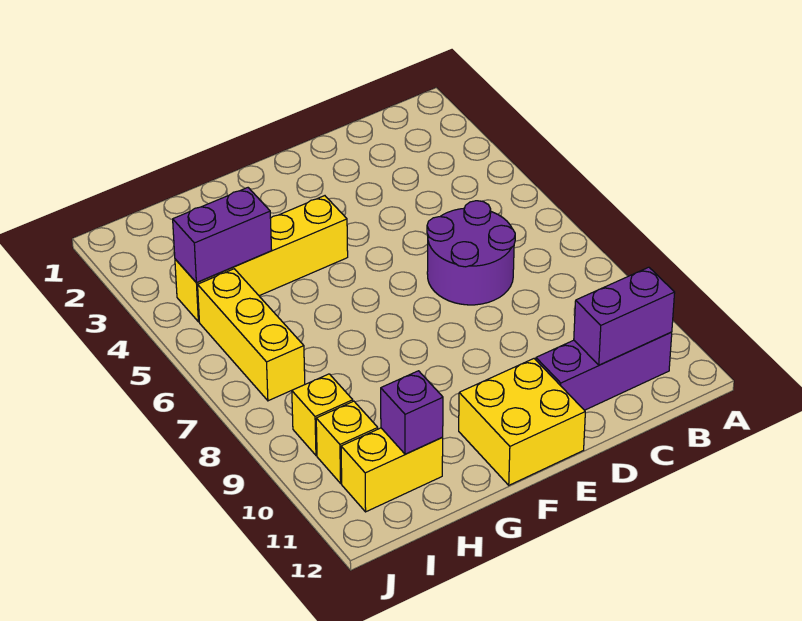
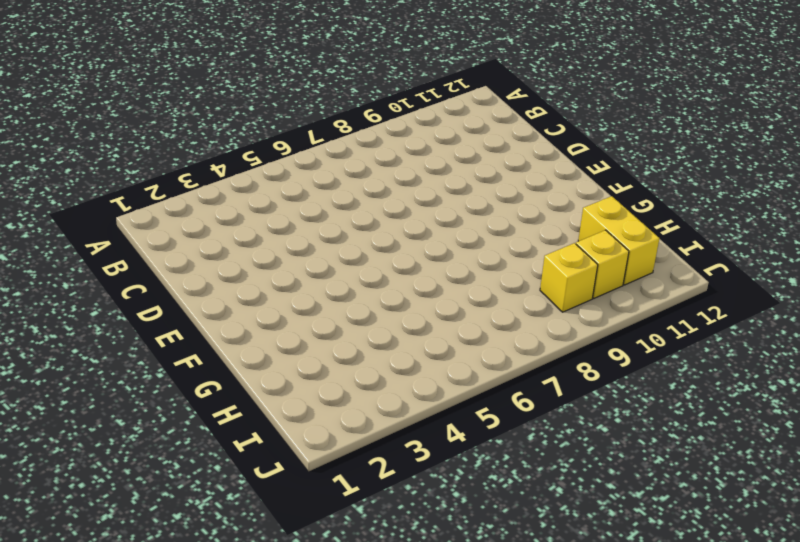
none -> purple brick B11:D11 level 1
none -> purple round brick C6:D7 level 1

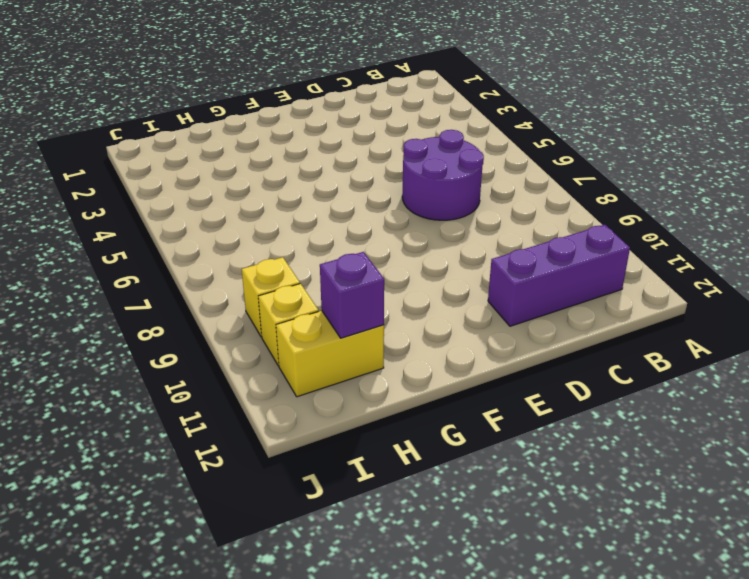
none -> yellow brick E11:F12 level 1
none -> yellow brick F4:I4 level 1

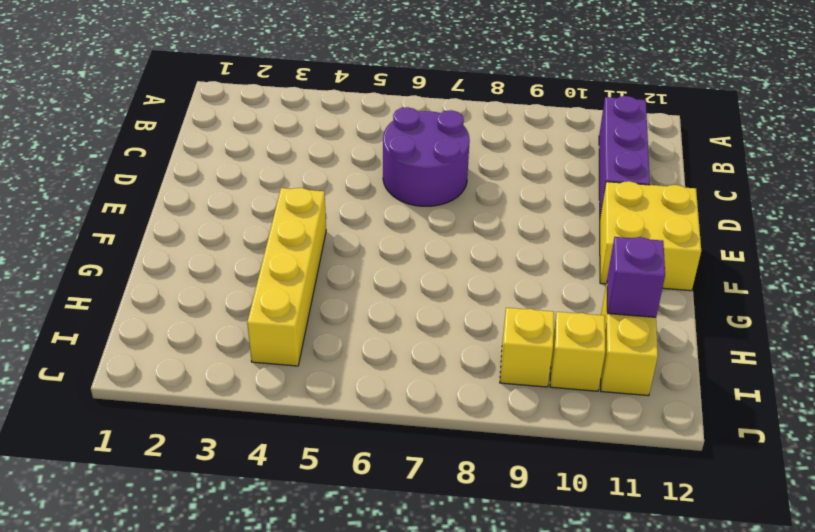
none -> yellow brick I5:I7 level 1
none -> purple brick B11:C11 level 2

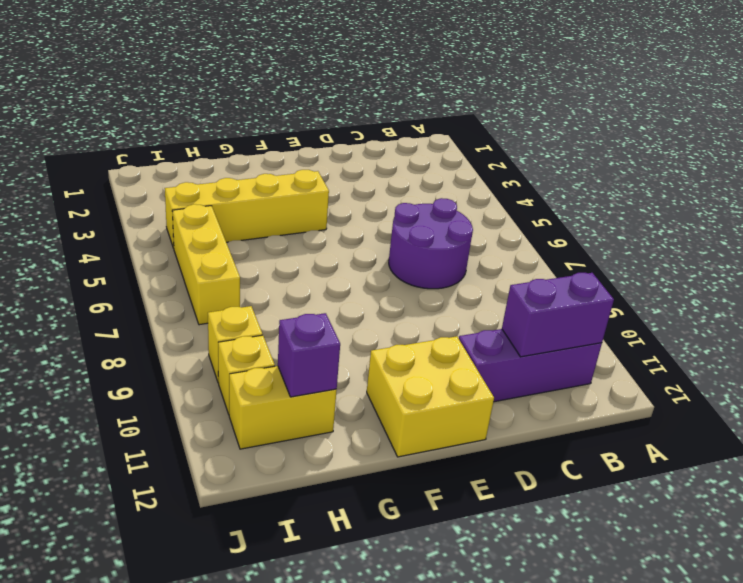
none -> purple brick H4:I4 level 2

